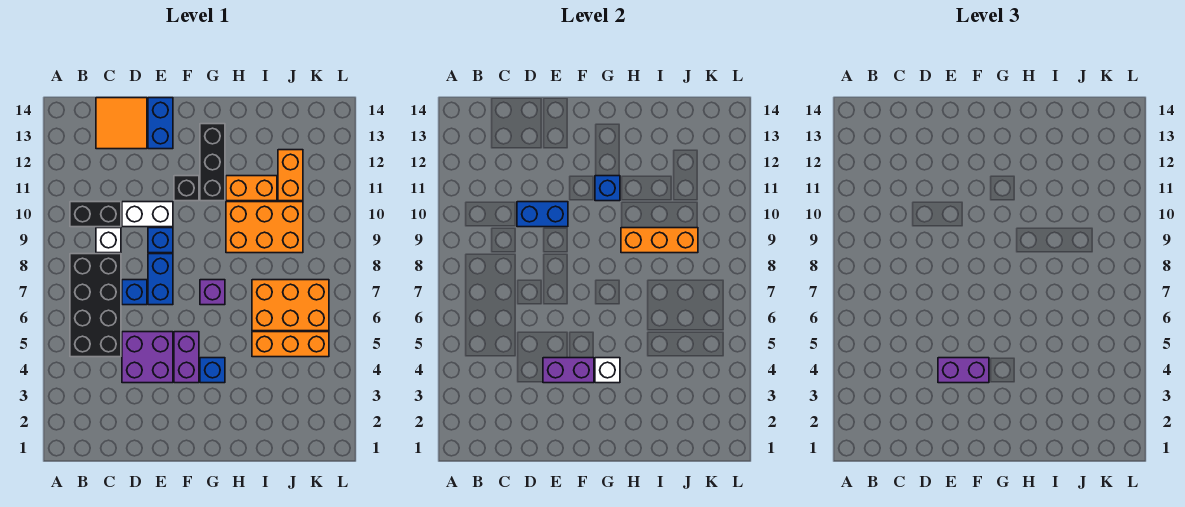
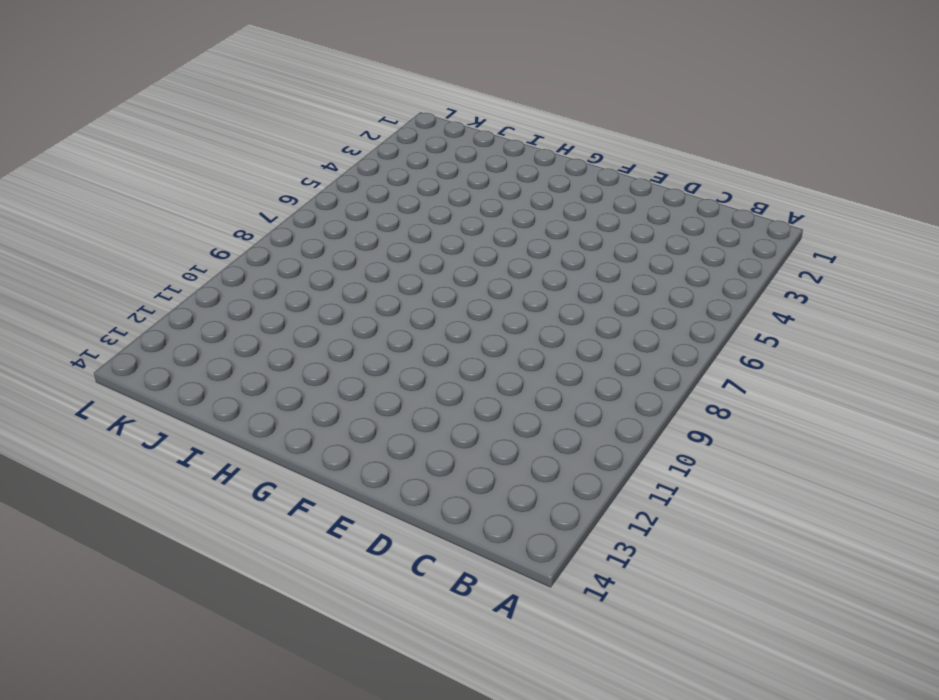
none -> black brick B5:C8 level 1
none -> black brick B10:C10 level 1
none -> white brick C9 level 1

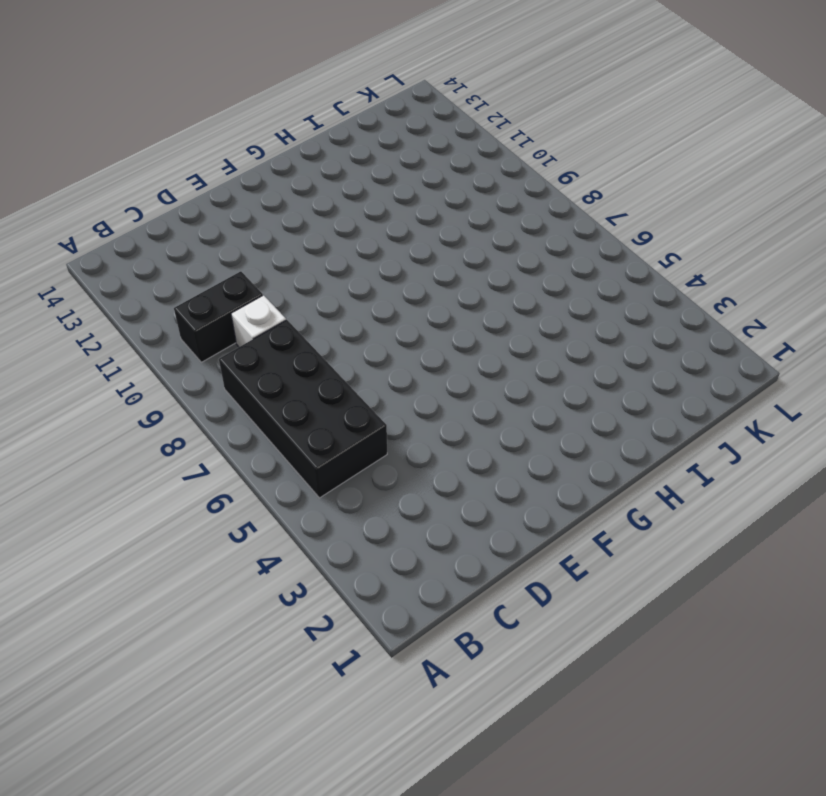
none -> orange tile C13:D14 level 1
none -> purple brick D4:E5 level 1
none -> blue brick D7 level 1

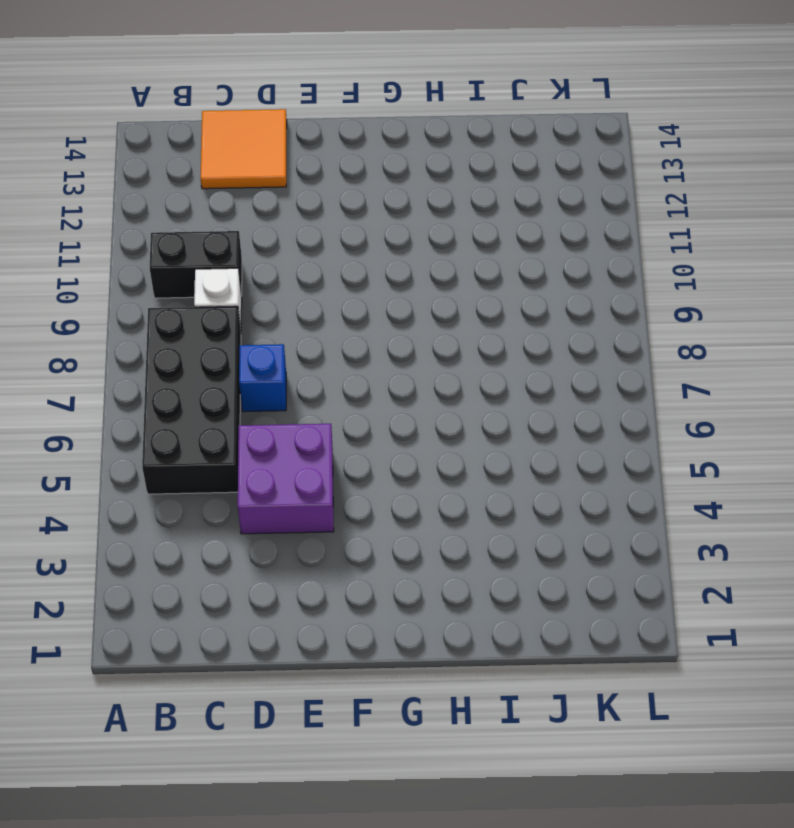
none -> white brick D10:E10 level 1
none -> blue brick E7:E8 level 1
none -> blue brick E9 level 1

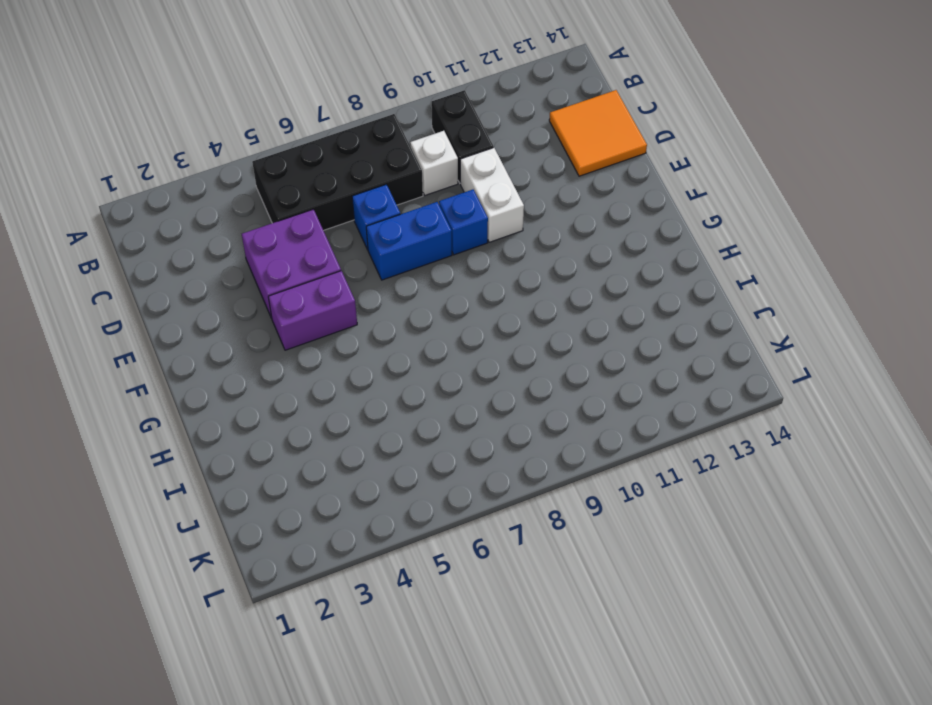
none -> blue brick E13:E14 level 1
none -> black brick F11 level 1
none -> blue brick G4 level 1

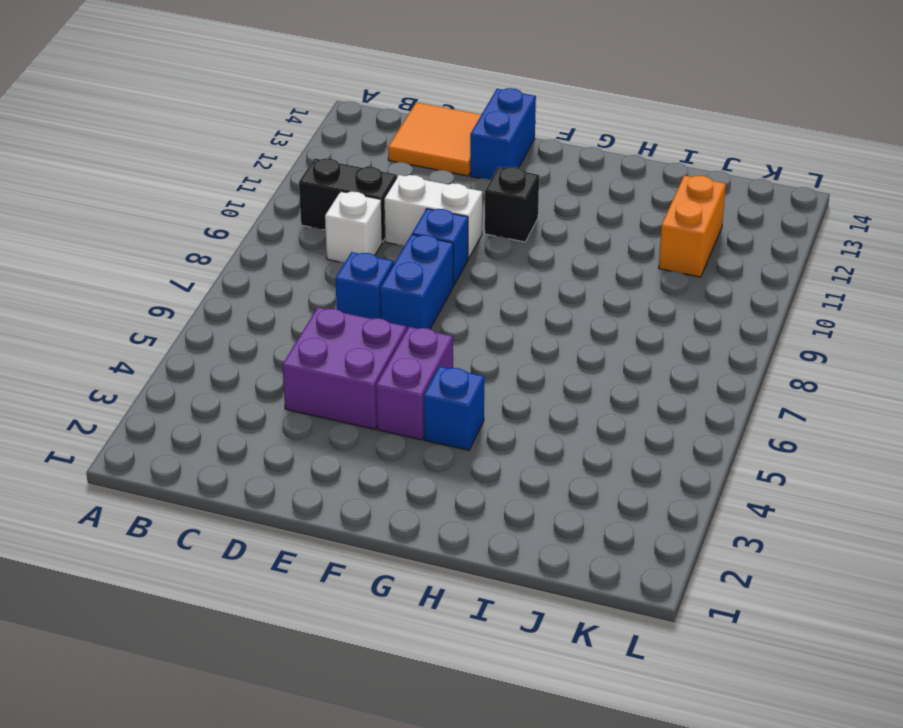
none -> black brick B5:C8 level 1
none -> purple brick G7 level 1
none -> black brick G11:G13 level 1

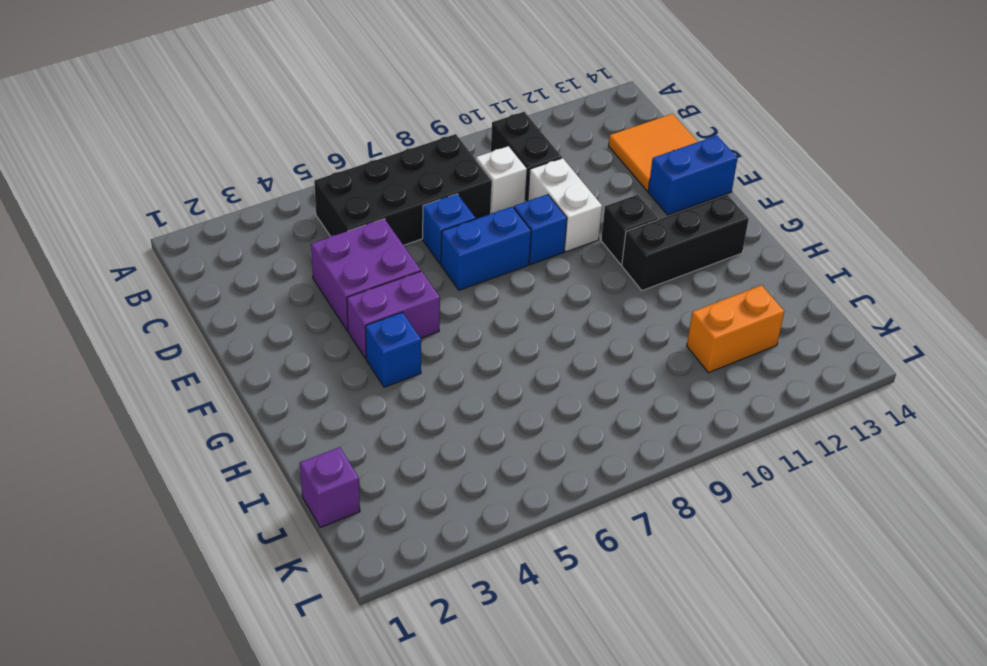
purple brick J1 level 1 -> purple brick G7 level 1
none -> orange brick H9:J10 level 1
none -> orange brick H11:I11 level 1
none -> orange brick I5:K5 level 1

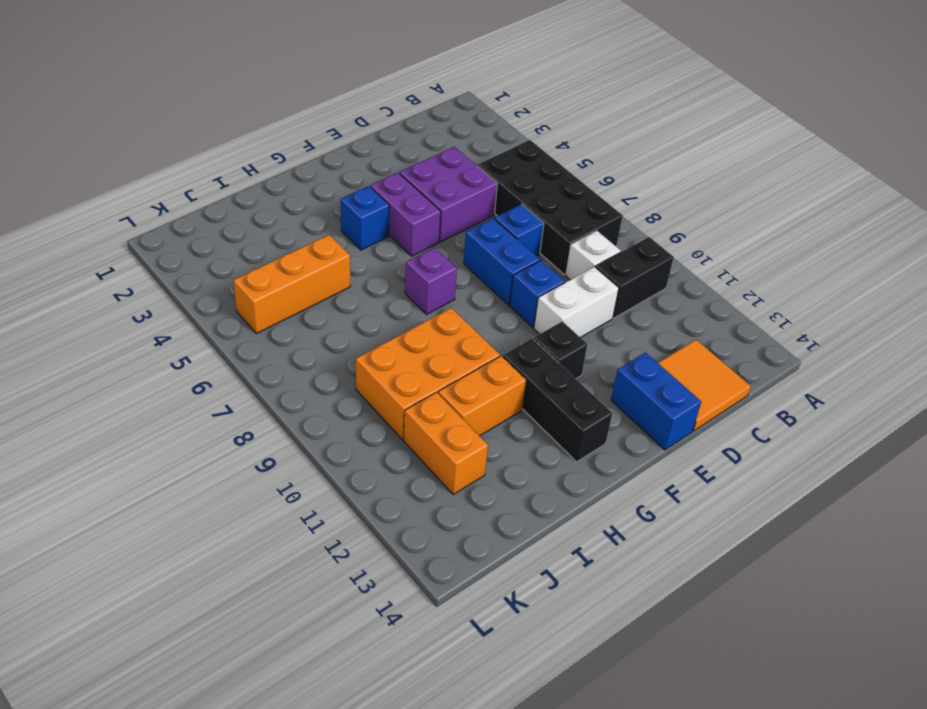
none -> orange brick I6:K7 level 1
none -> blue brick D10:E10 level 2
none -> purple brick E4:F4 level 2

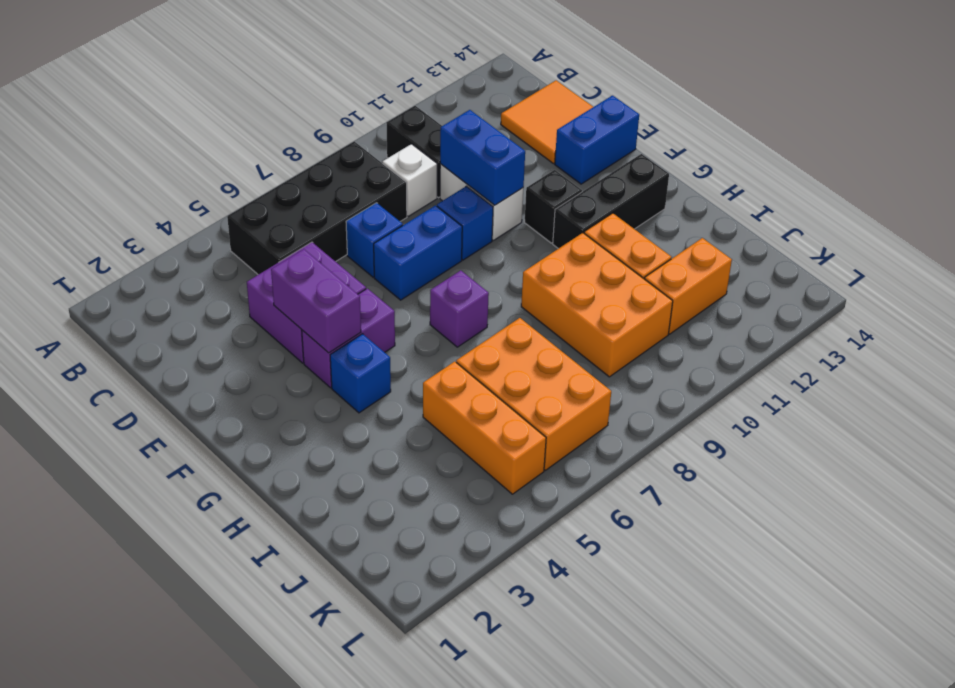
none -> white brick G4 level 2
none -> blue brick G11 level 2
none -> orange brick H9:J9 level 2

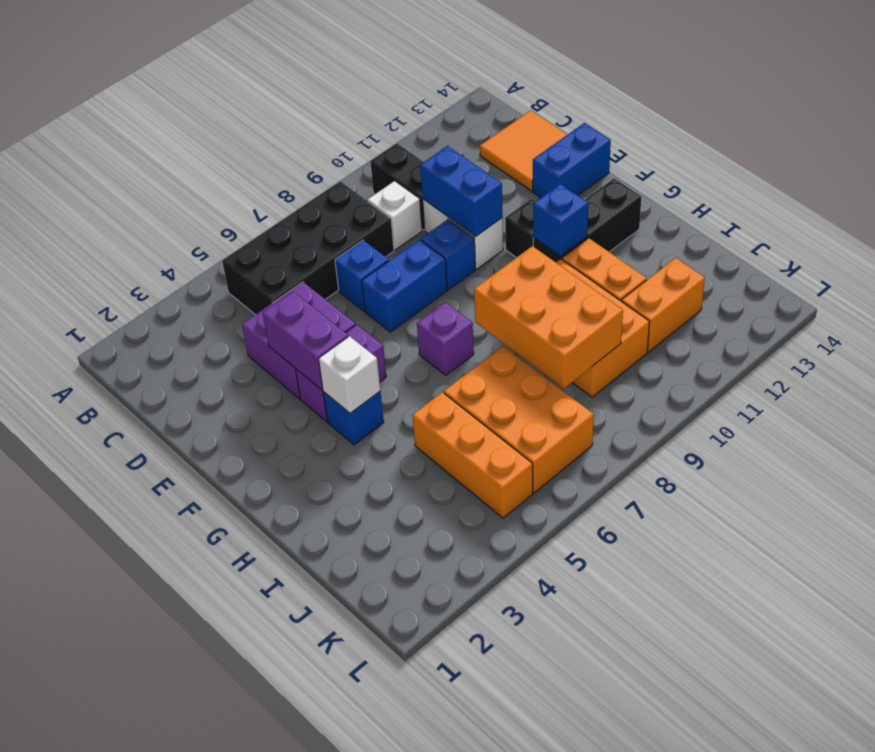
orange brick H8:J9 level 2 -> orange brick H9:J9 level 2
none -> purple brick E4:F4 level 3

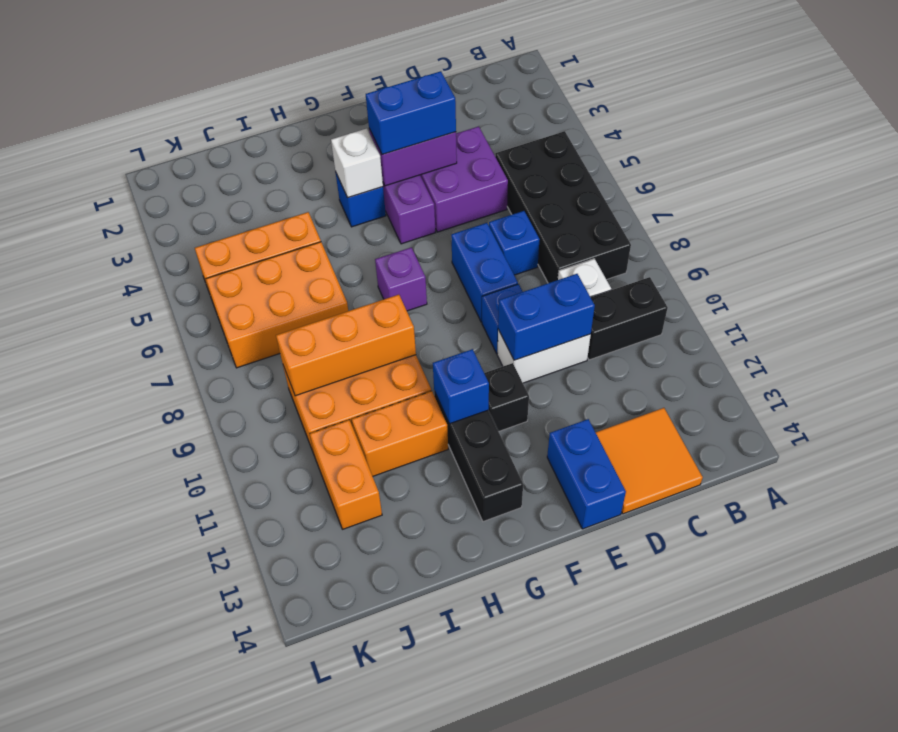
blue brick E4:F4 level 3 -> purple brick E4:F4 level 3

